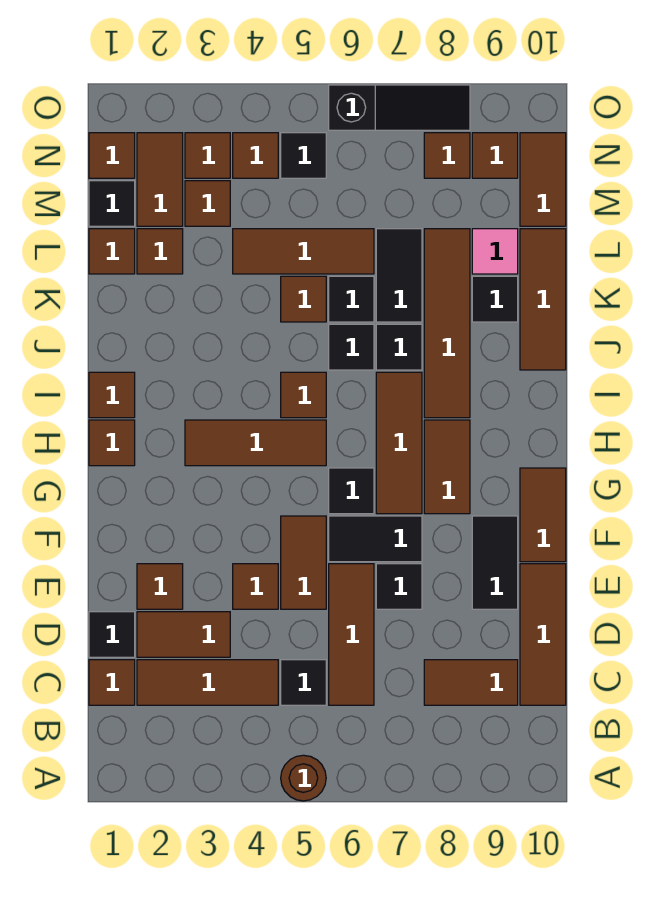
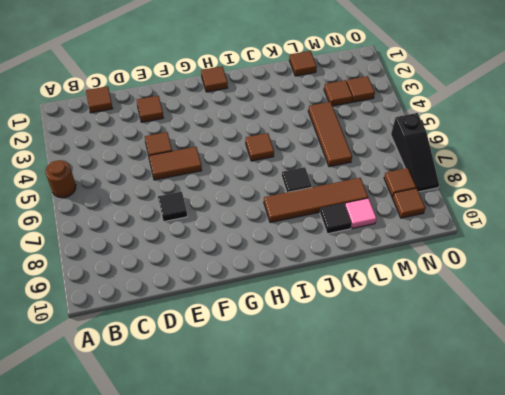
none -> brown tile C2:C4 level 1
none -> black tile C5 level 1
none -> brown tile C6:E6 level 1
none -> brown tile C8:C9 level 1

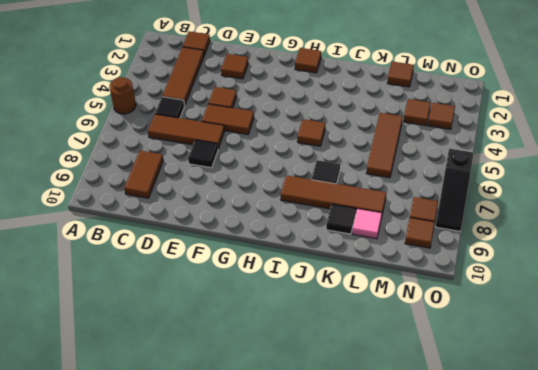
none -> brown tile C10:E10 level 1
none -> black tile D1 level 1
none -> brown tile D2:D3 level 1
none -> black tile E9:F9 level 1

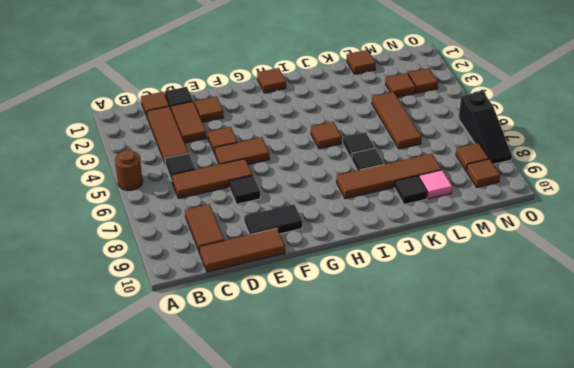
none -> black tile F6:F7 level 1
none -> brown tile F10:G10 level 1
none -> black tile G6 level 1
none -> brown tile G7:I7 level 1

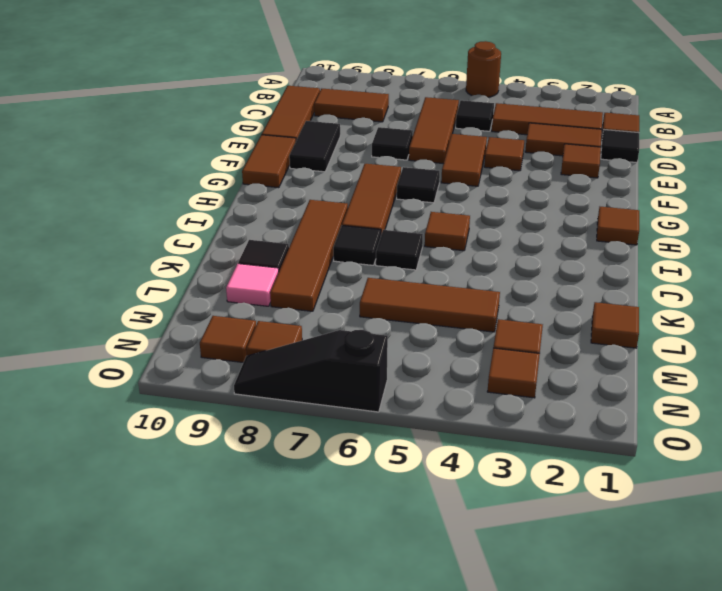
none -> black tile F6:F7 level 1
none -> brown tile G8:H8 level 1
none -> brown tile H3:H5 level 1
none -> brown tile I1 level 1

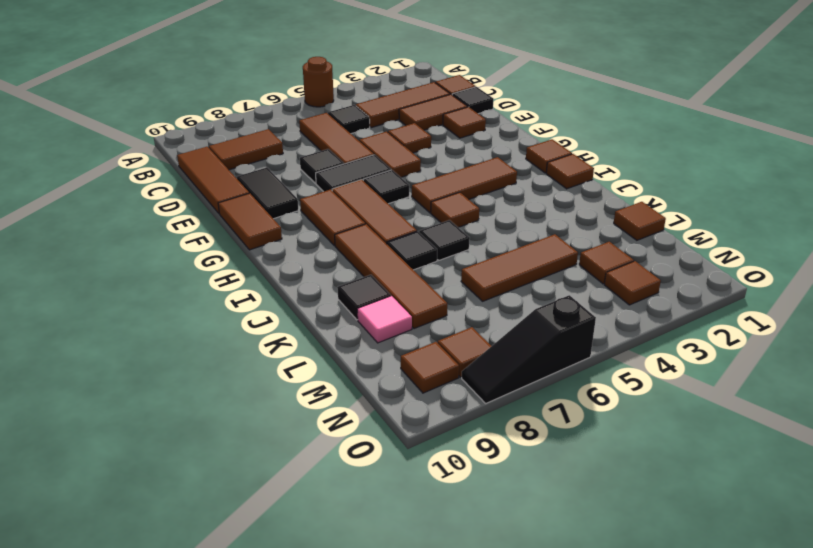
none -> brown tile J10:L10 level 1
none -> brown tile K5 level 1
none -> black tile K6 level 1
none -> black tile K7:L7 level 1

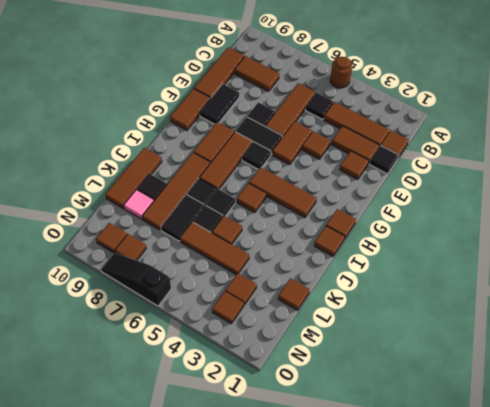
none -> brown tile L2 level 1
none -> black tile M1 level 1
none -> brown tile M2:N2 level 1
none -> brown tile M10:N10 level 1

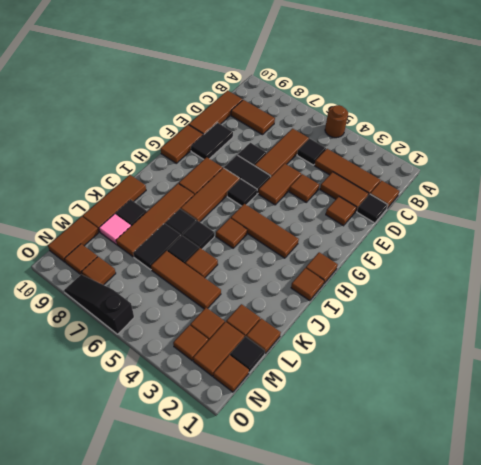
none -> brown tile N4 level 1
none -> black tile N5 level 1

